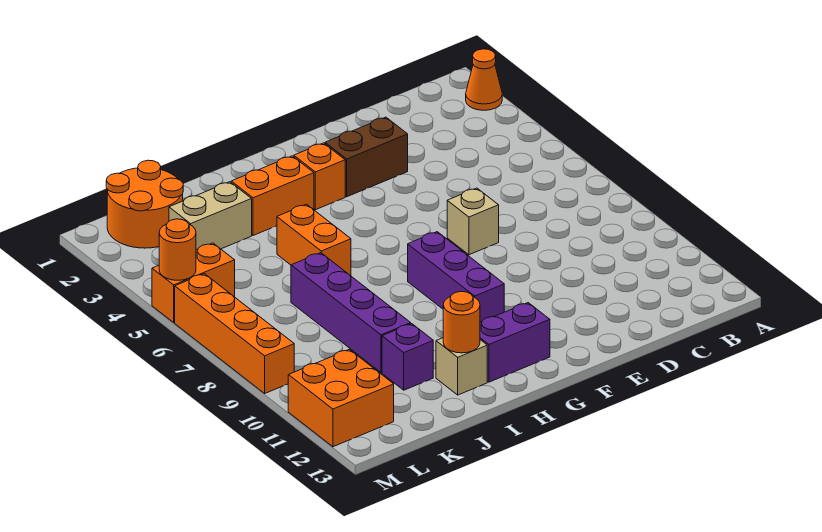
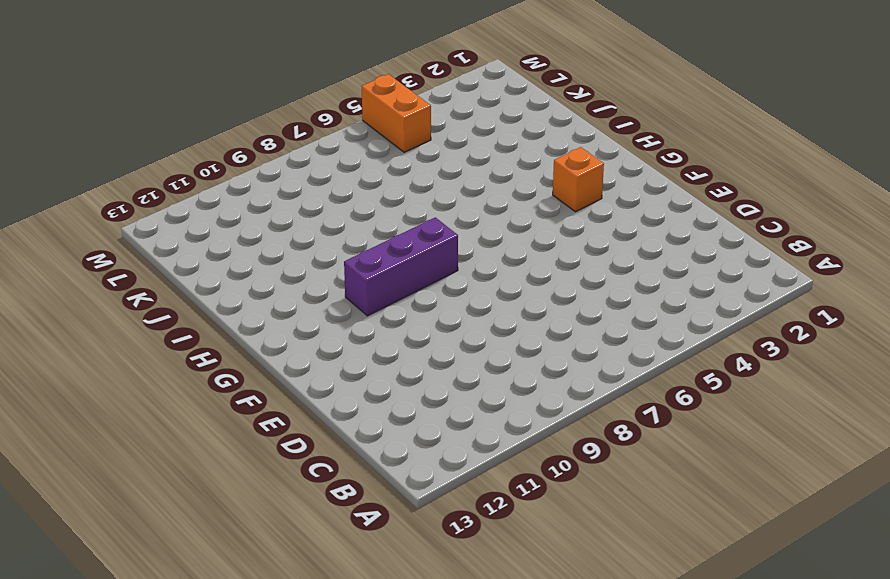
none -> orange cone A2 level 1
none -> brown brick E3:F3 level 1
none -> tan brick E7 level 1

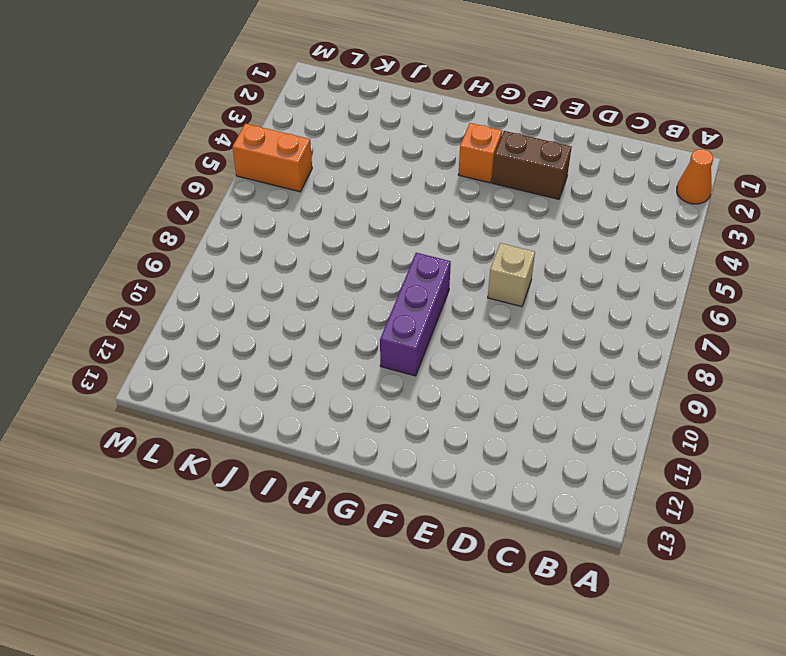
none -> purple brick G12:H12 level 1
none -> orange brick H3:I3 level 1
none -> orange brick I5:I6 level 1

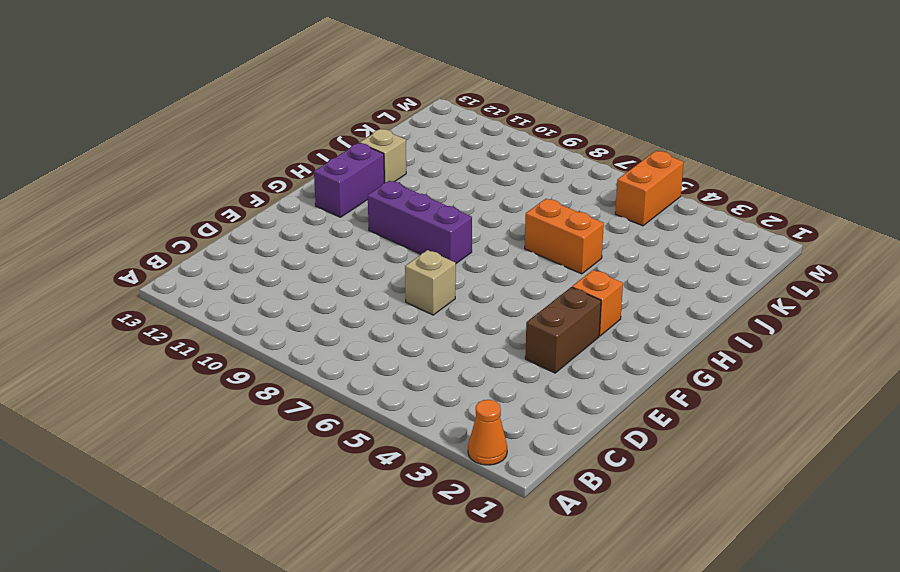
none -> orange brick H3:I3 level 1
none -> tan brick J3:K3 level 1
none -> purple brick J7:J10 level 1

